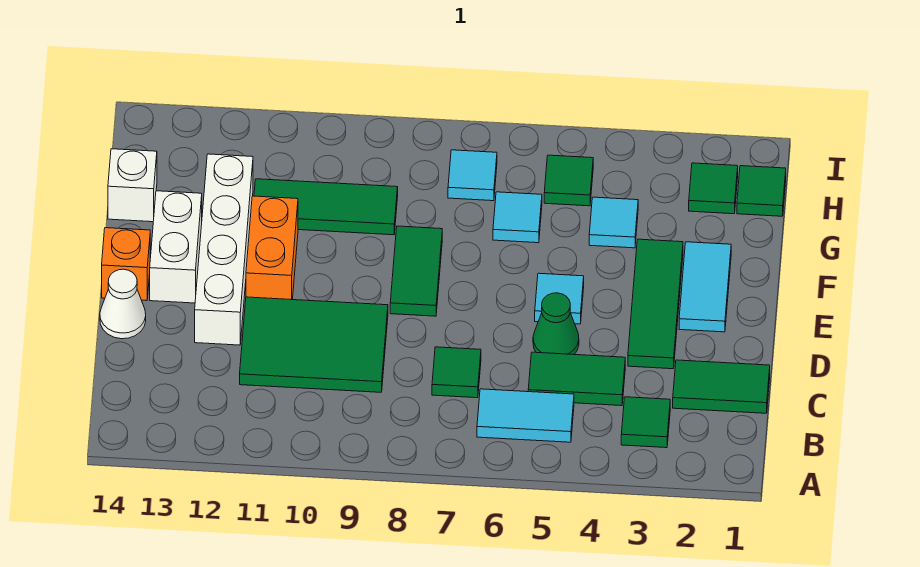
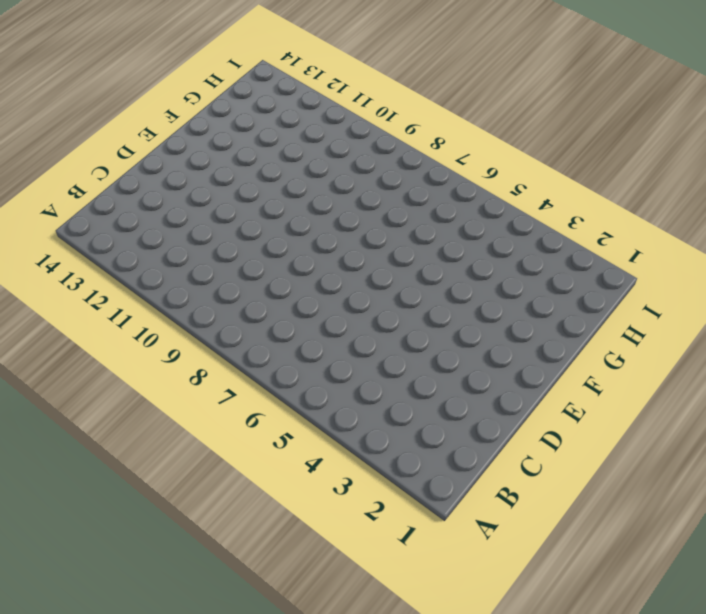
none -> green tile B3 level 1
none -> cyan tile B5:B6 level 1
none -> green tile C1:C2 level 1

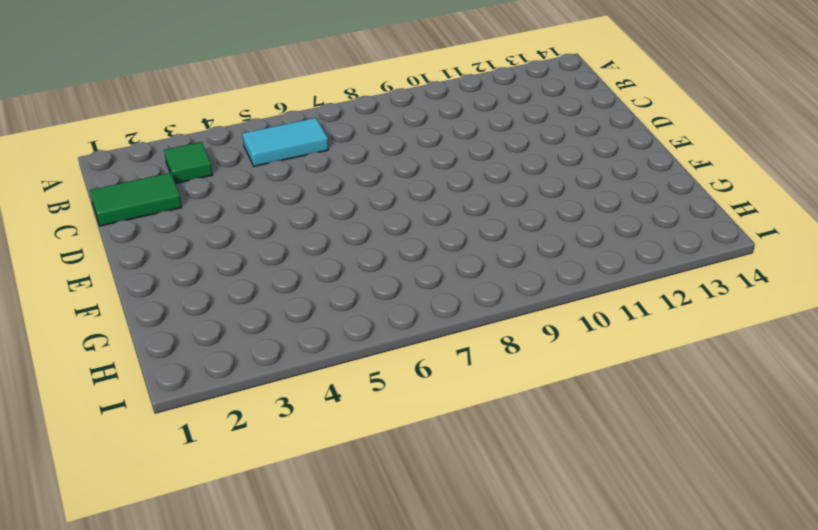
none -> green tile C4:C5 level 1
none -> green tile C7 level 1
none -> green tile C9:D11 level 1

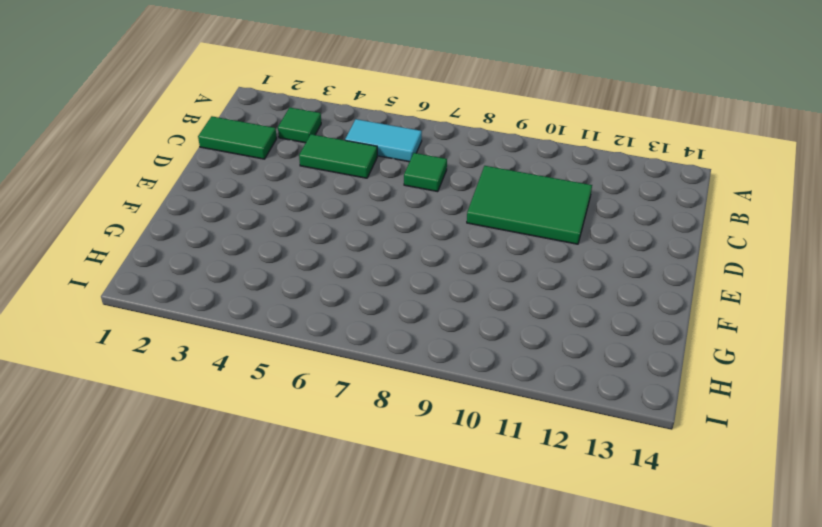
none -> green tile D3:F3 level 1
none -> green cone D5 level 1
none -> white brick D12:G12 level 1

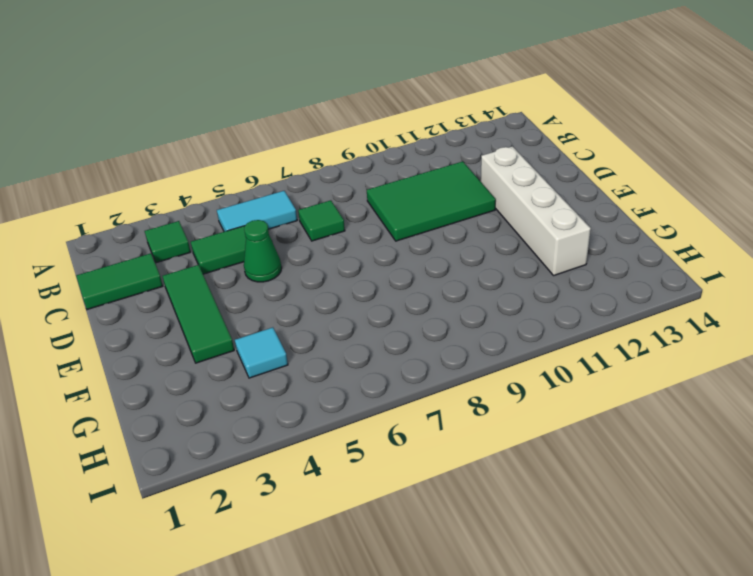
none -> white cone D14 level 1
none -> cyan tile E2:F2 level 1
none -> cyan tile E5 level 1

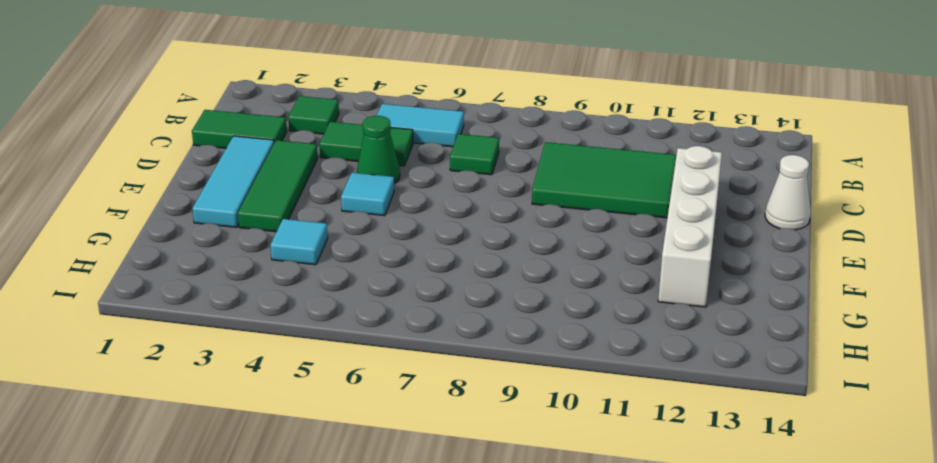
cyan tile D2:F2 level 1 -> cyan tile E2:F2 level 1
none -> green tile E8:F8 level 1
none -> orange brick E11:F11 level 1
none -> white brick E13:F13 level 1

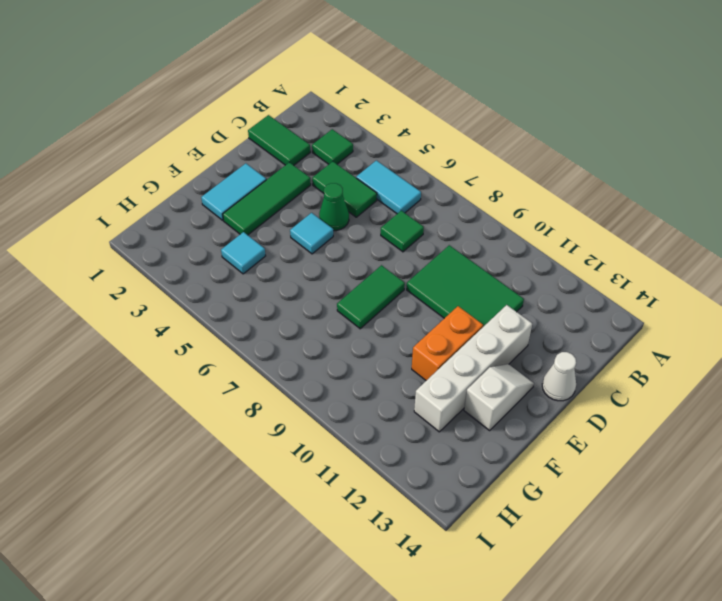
white slope E13:F13 level 1 top F -> white brick E13:F13 level 1
none -> orange brick E14 level 1
none -> cyan tile G6 level 1
none -> green tile G9:G11 level 1

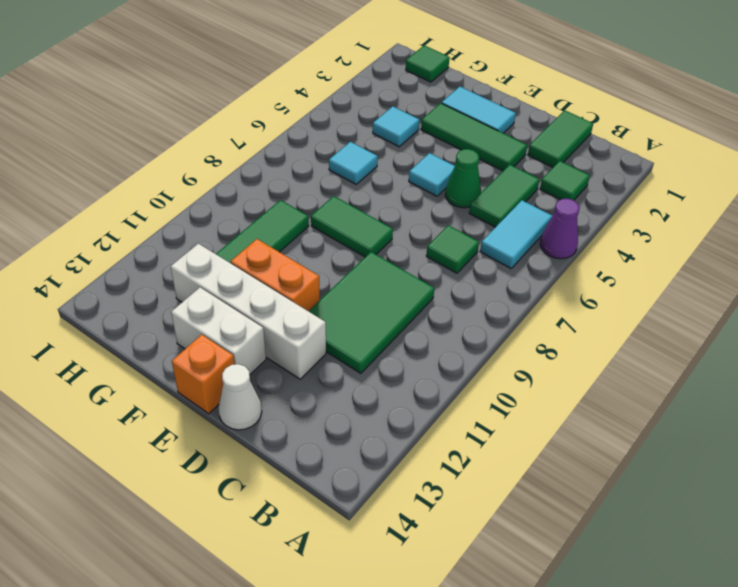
purple cone A5 level 1 -> none
none -> white brick G14 level 1
none -> green tile H2 level 1
none -> green tile H5 level 1

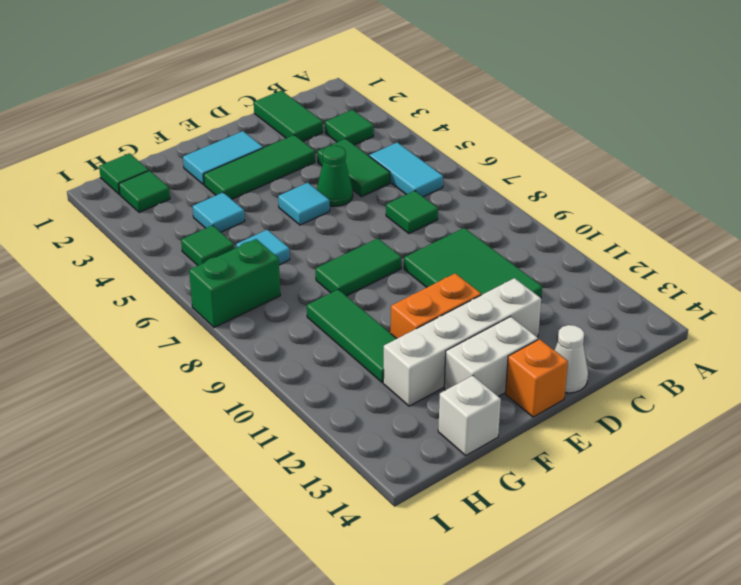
green brick H7:I7 level 1 -> cyan tile H7 level 1

